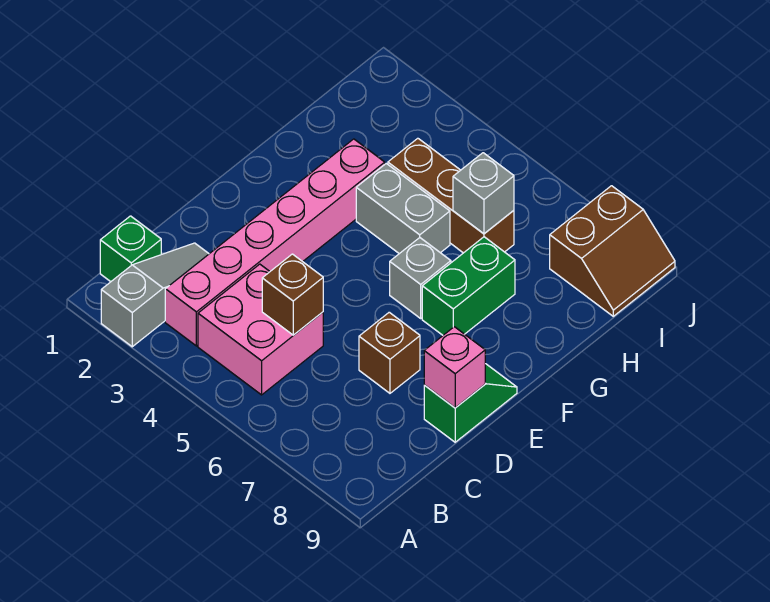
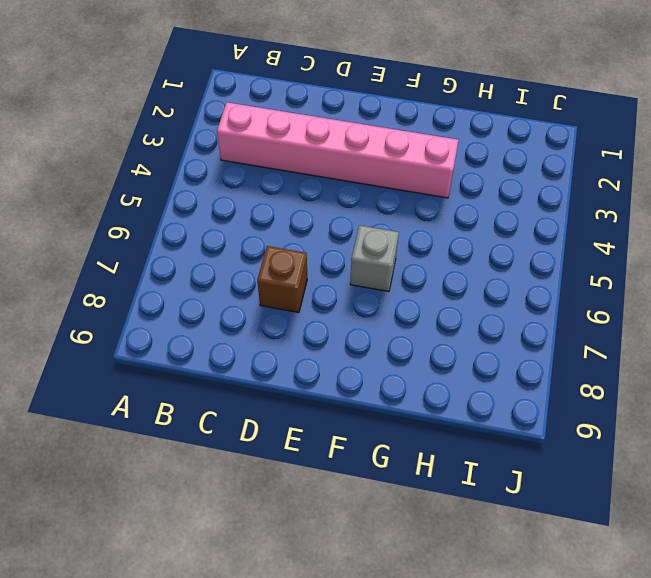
none -> grey slope A2:C2 level 1 top A
none -> green brick B1 level 1
none -> pink brick B4:C5 level 1

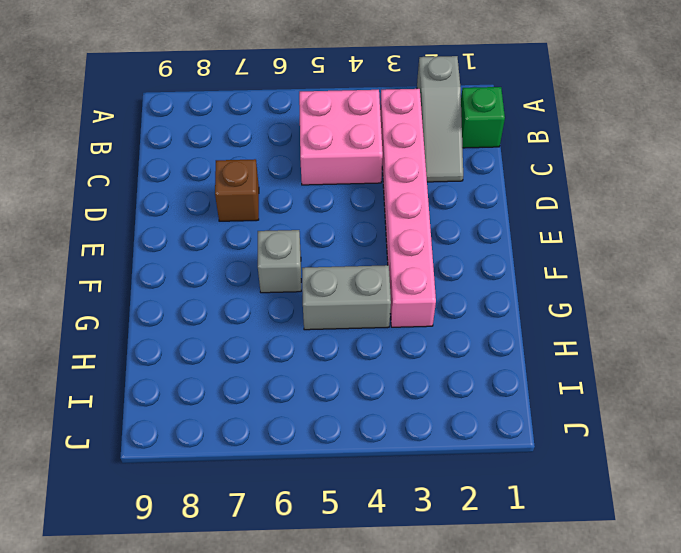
none -> green slope D9:E9 level 1 top D
none -> green brick F7:G7 level 1
none -> brown brick H4:H6 level 1

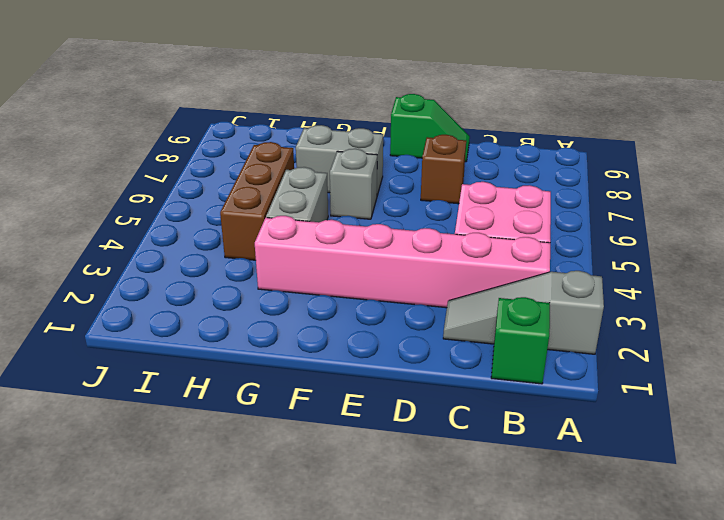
green slope D9:E9 level 1 top E -> green slope D9:E9 level 1 top D
grey brick F7:G7 level 1 -> green brick F7:G7 level 1
none -> brown slope I8:J9 level 1 top 8
none -> brown brick C5 level 2
none -> pink brick D9 level 2

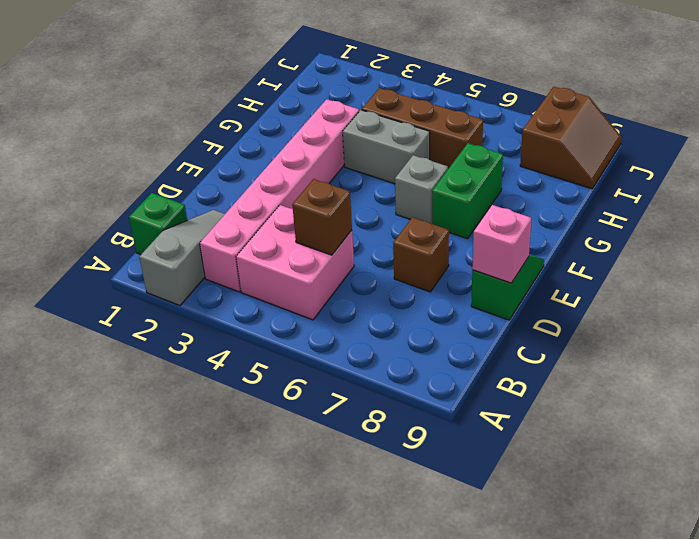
none -> grey brick H6 level 2

